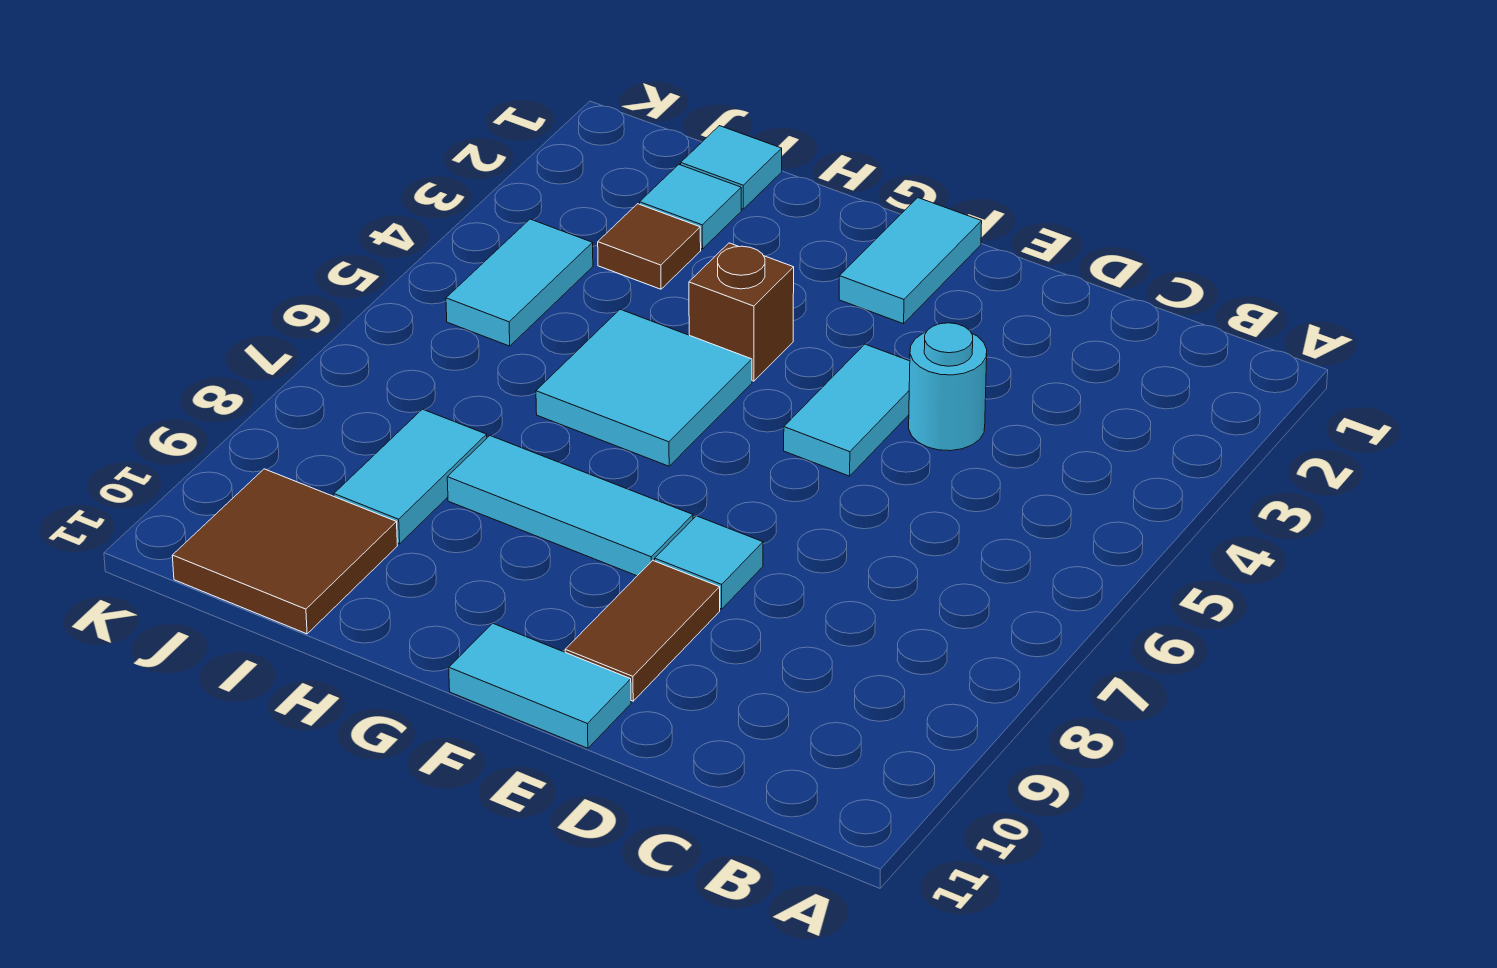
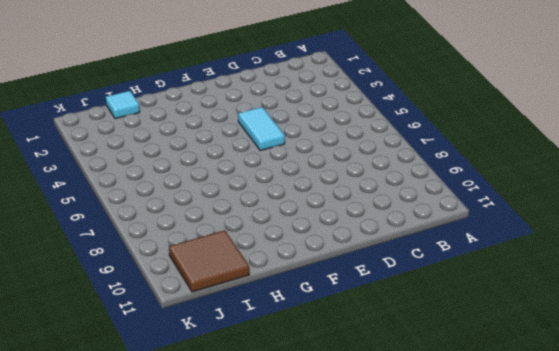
none -> cyan round brick D4 level 1
none -> cyan tile E8 level 1
none -> brown tile E9:E10 level 1

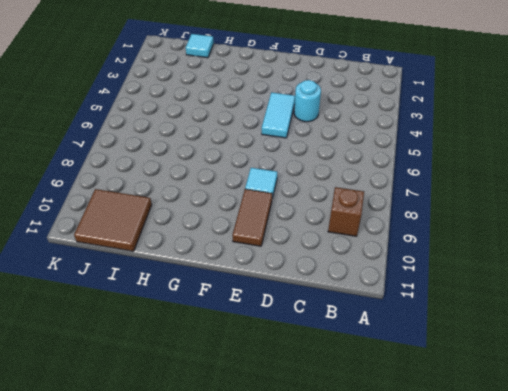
brown brick B9 level 1 -> brown brick G4 level 1
none -> cyan tile E11:F11 level 1
none -> cyan tile F1:F2 level 1
none -> cyan tile F8:H8 level 1

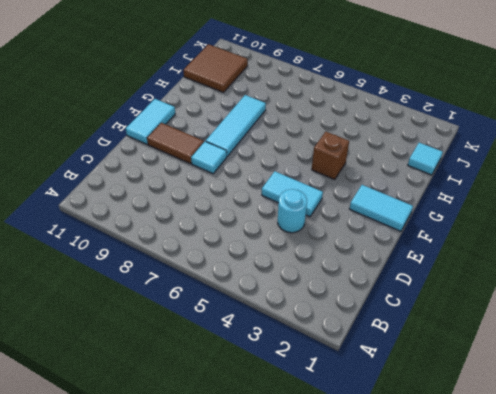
none -> cyan tile G5:H6 level 1
none -> cyan tile I2 level 1
none -> brown tile I3 level 1

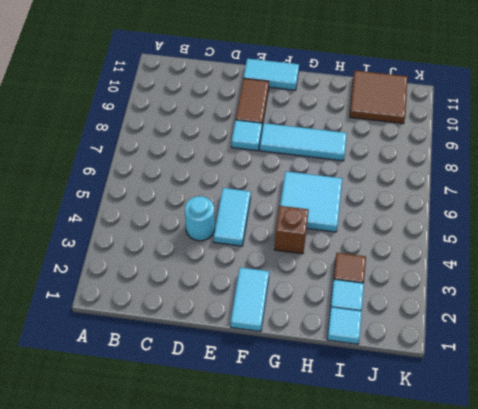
none -> cyan tile I8:I9 level 1
none -> cyan tile J4:J5 level 1

